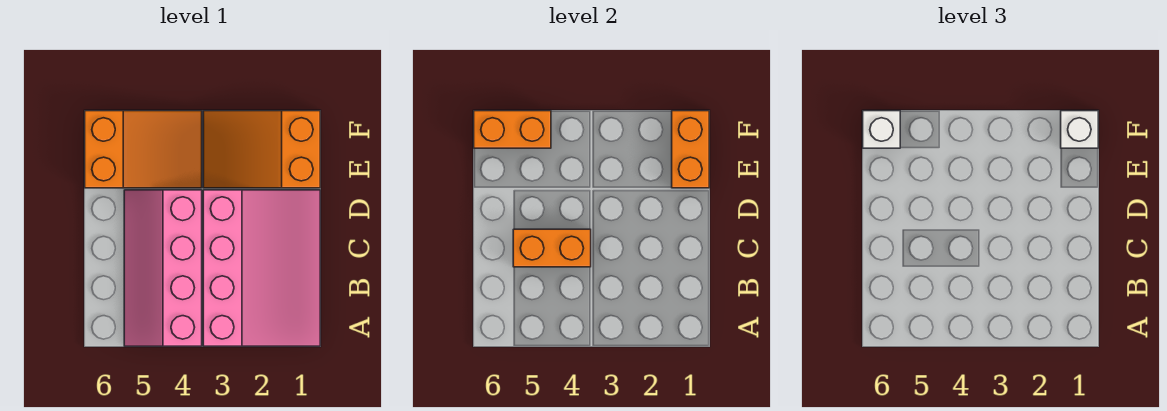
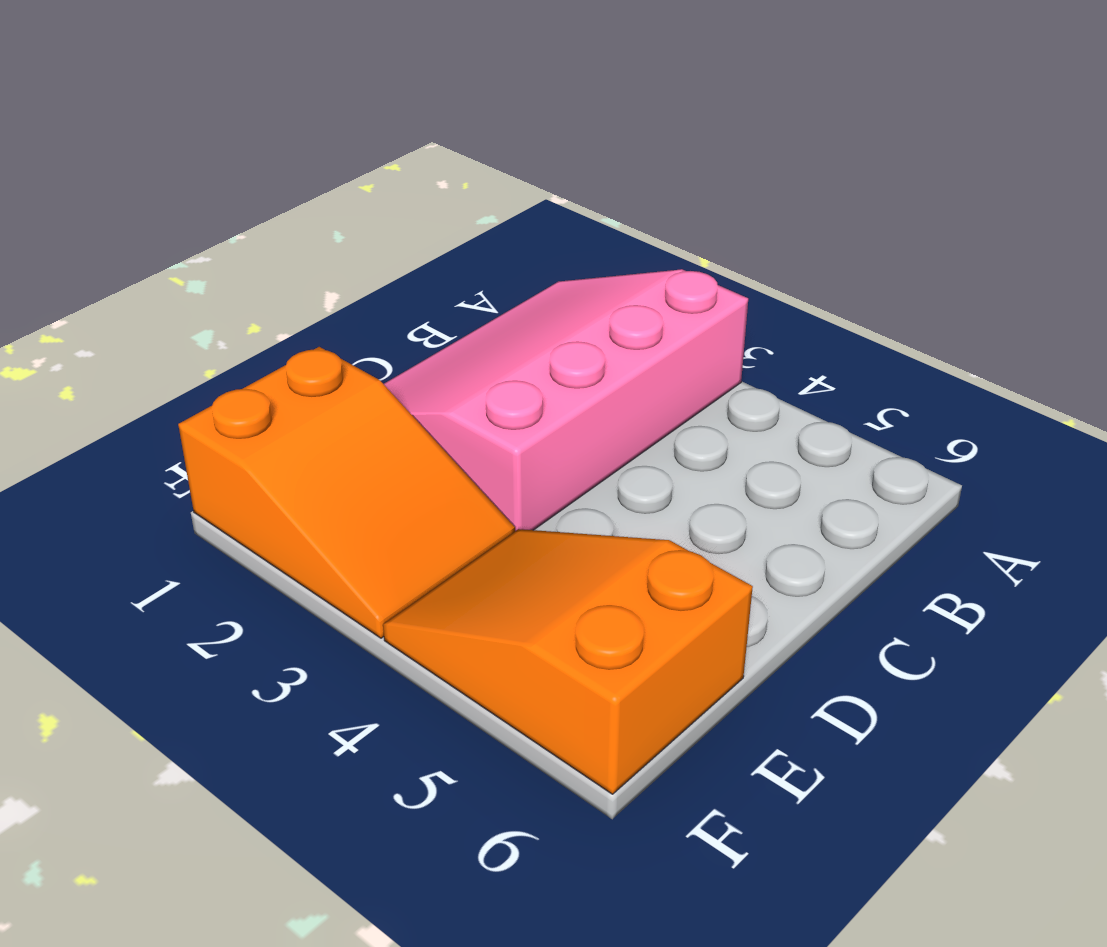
none -> pink slope A4:D5 level 1 top 4
none -> orange brick C4:C5 level 2

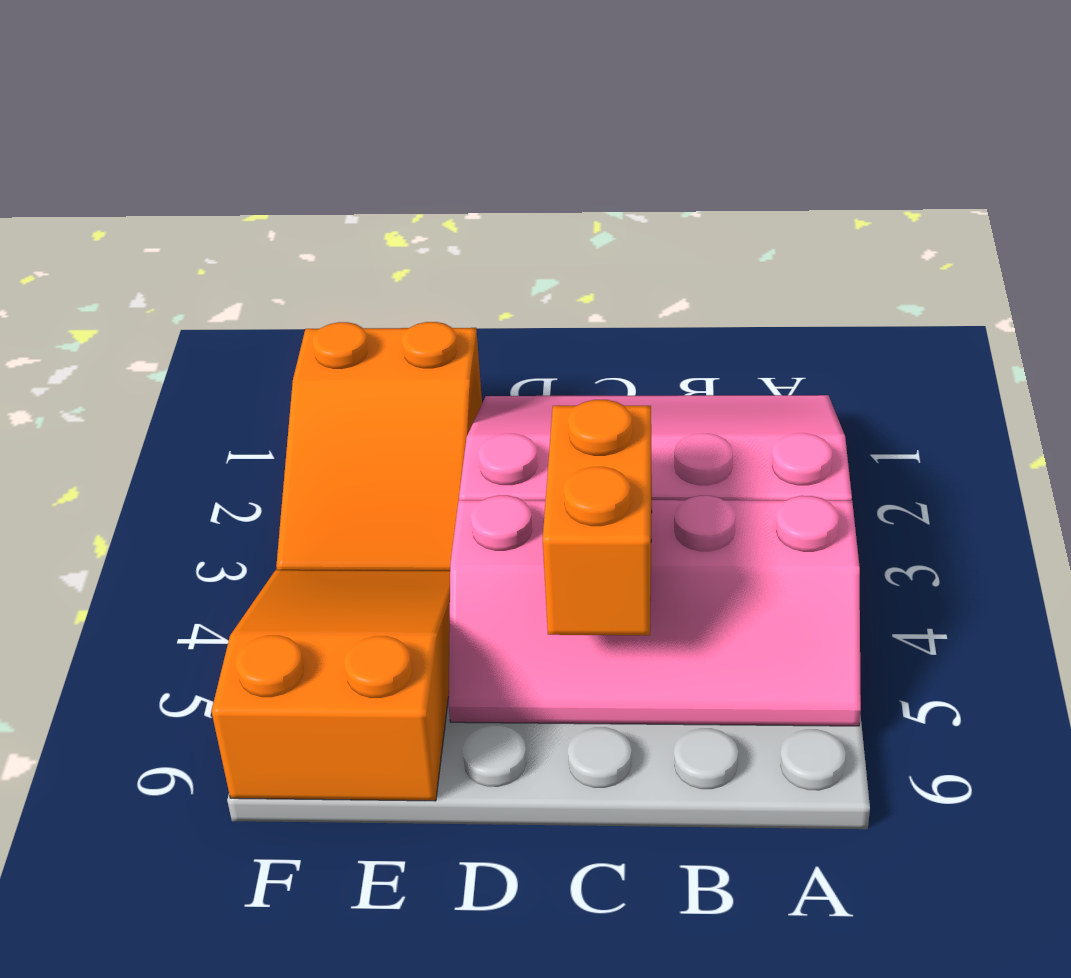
none -> orange brick E1:F1 level 2
none -> orange brick F5:F6 level 2

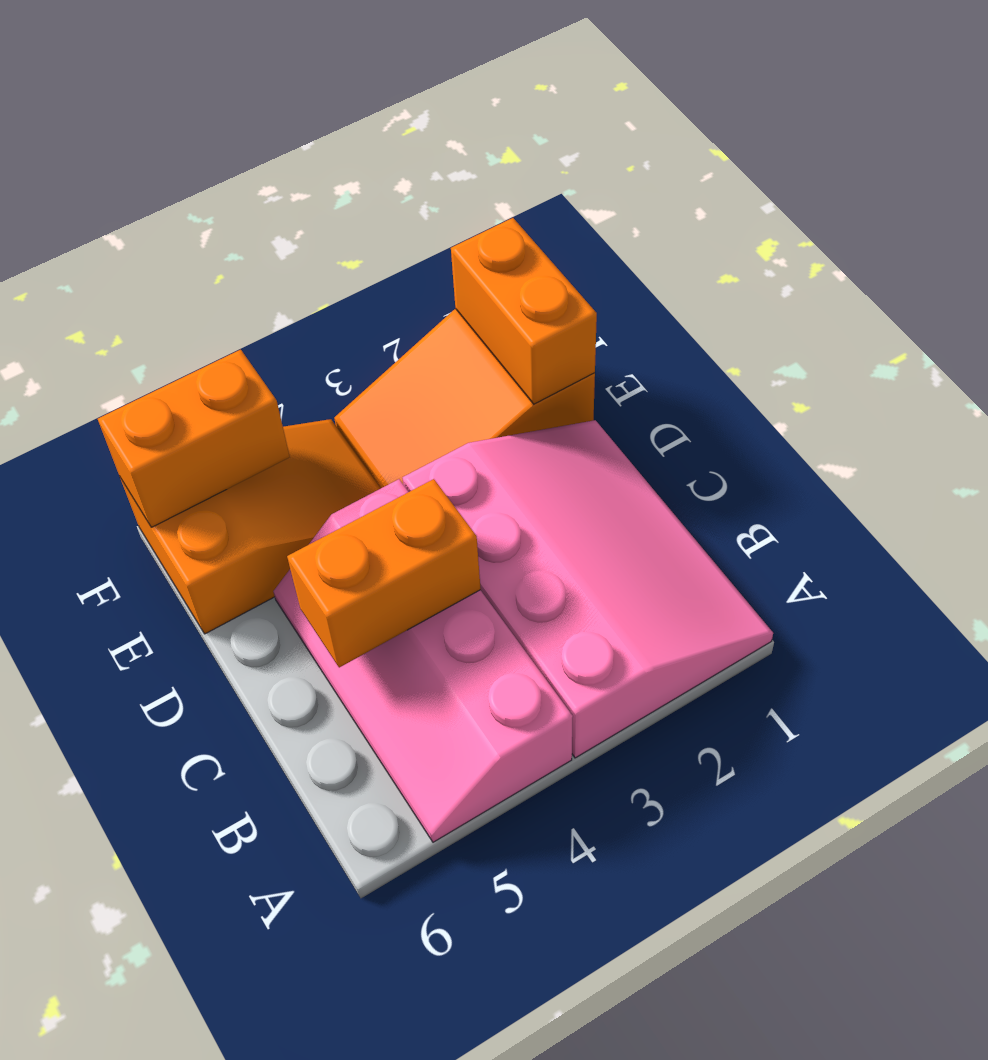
none -> white brick F1 level 3
none -> white brick F6 level 3

